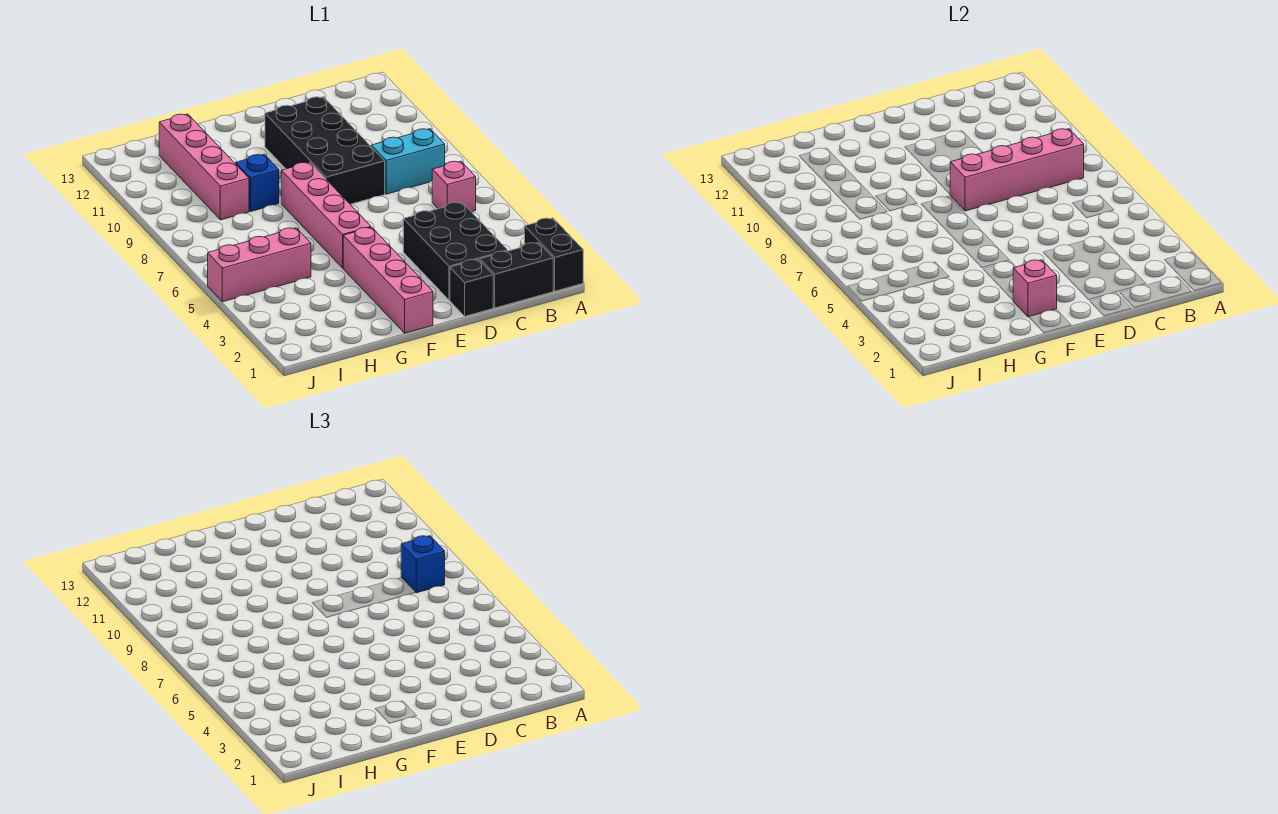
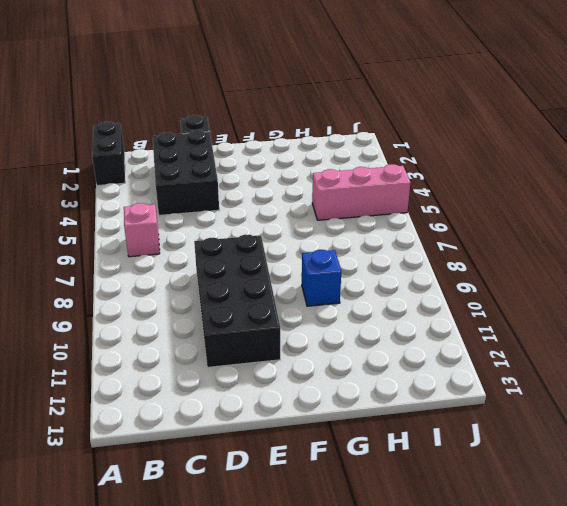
none -> black brick B1:C1 level 1
none -> cyan brick B8:C8 level 1
none -> pink brick F1:F4 level 1

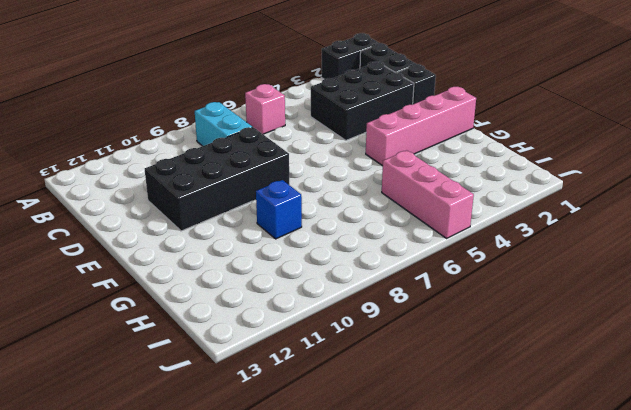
none -> pink brick F5:F8 level 1
none -> pink brick H9:H12 level 1
none -> pink brick B8:E8 level 2

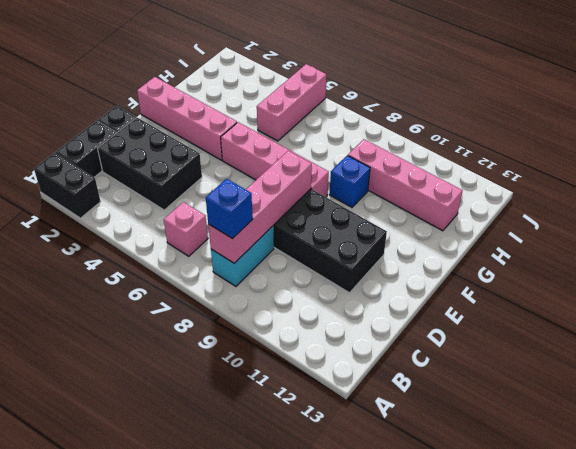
none -> pink brick F2 level 2

